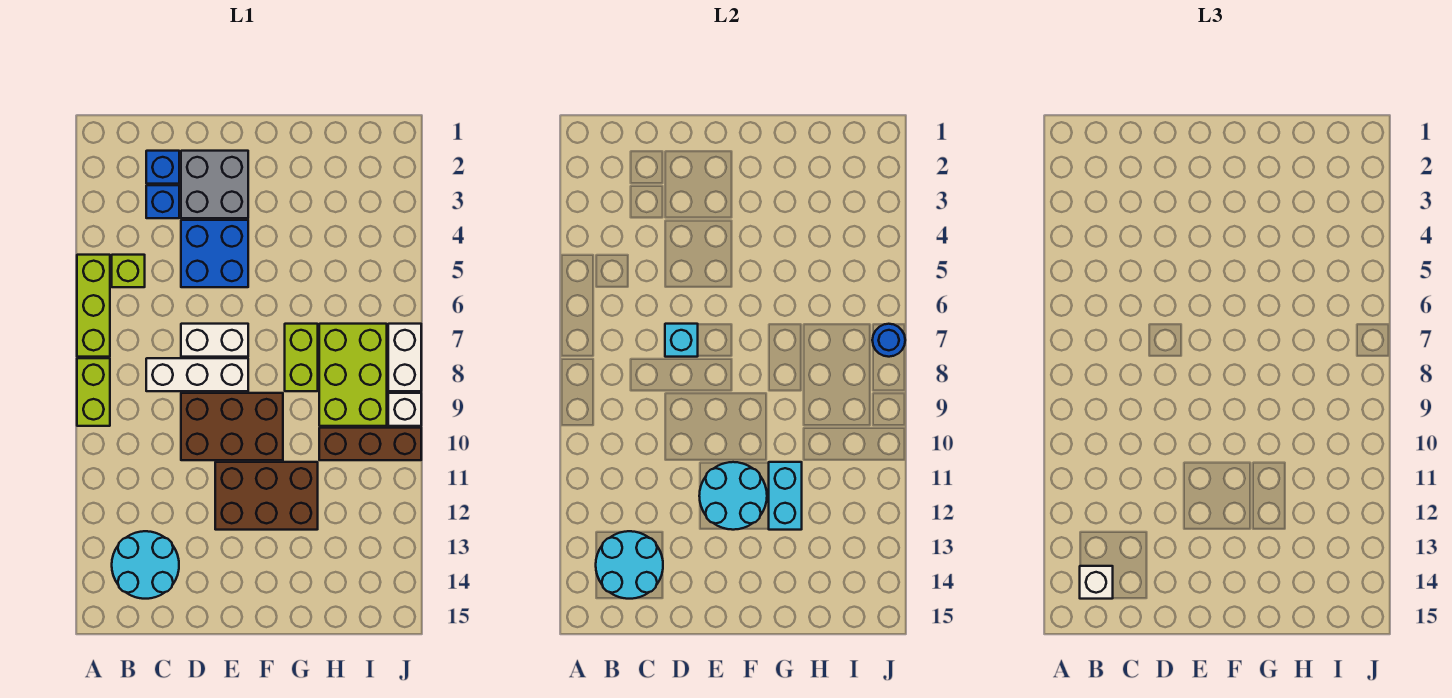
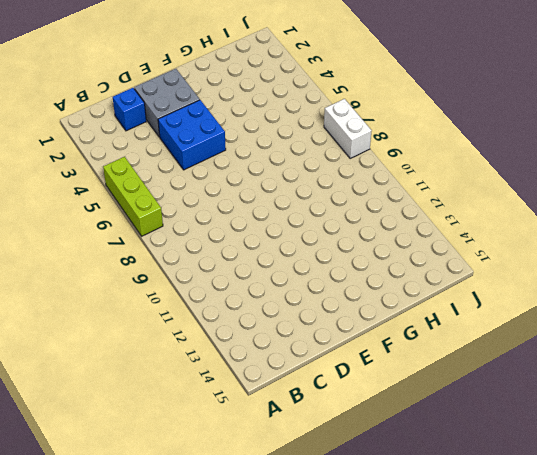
none -> lime brick A8:A9 level 1
none -> lime brick B5 level 1
none -> cyan round brick B13:C14 level 1

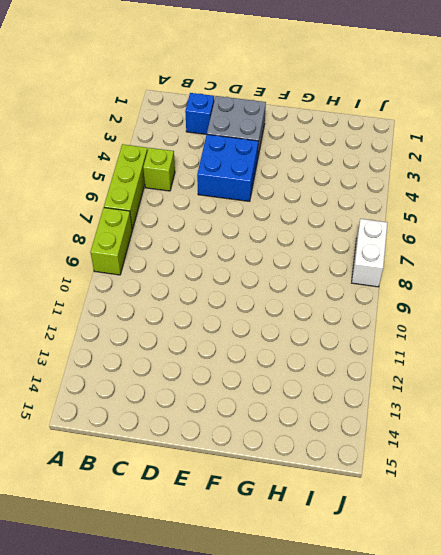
none -> cyan round brick B13:C14 level 1
none -> blue brick C3 level 1
none -> white brick C8:E8 level 1

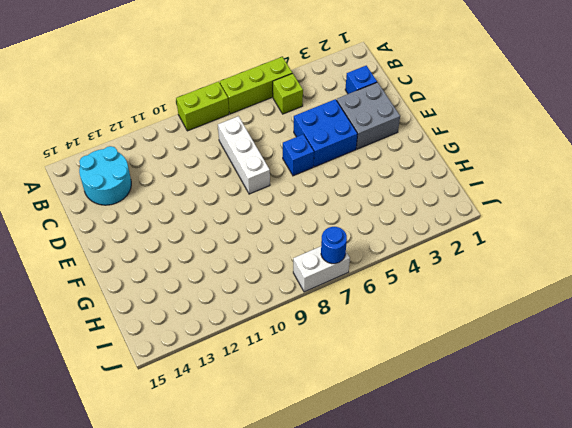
blue brick E6 level 1 -> blue brick C3 level 1
none -> white brick D7:E7 level 1
none -> brown brick D9:F10 level 1
none -> brown brick E11:G12 level 1

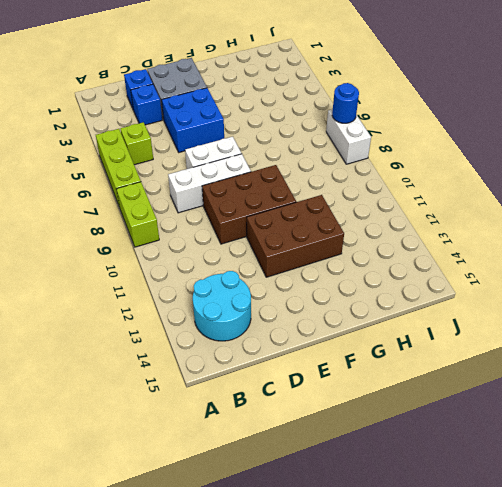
none -> lime brick G7:G8 level 1
none -> lime brick H7:I9 level 1
none -> brown brick H10:J10 level 1

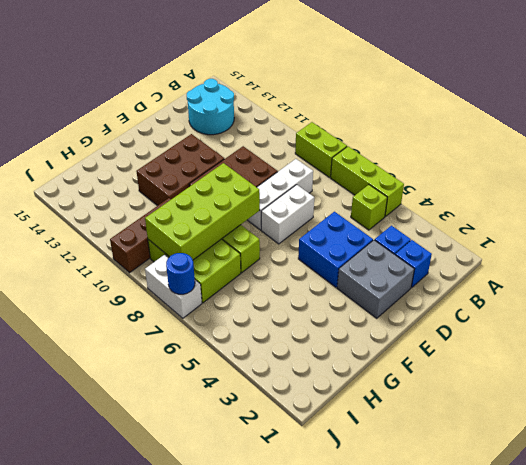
lime brick F8:I9 level 2 -> none
none -> white brick J9 level 1
none -> cyan round brick B13:C14 level 2
none -> cyan brick D7 level 2

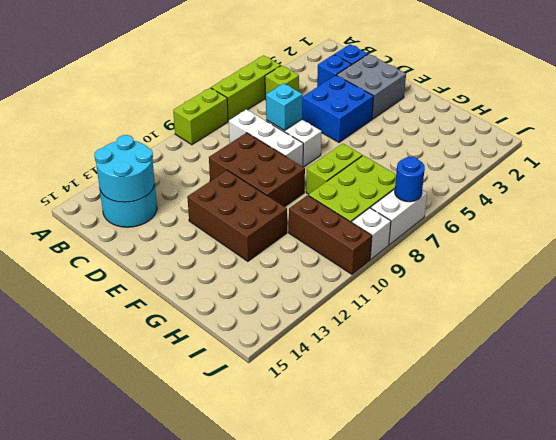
none -> cyan round brick E11:F12 level 2
none -> cyan brick G11:G12 level 2
none -> white brick B14 level 3

